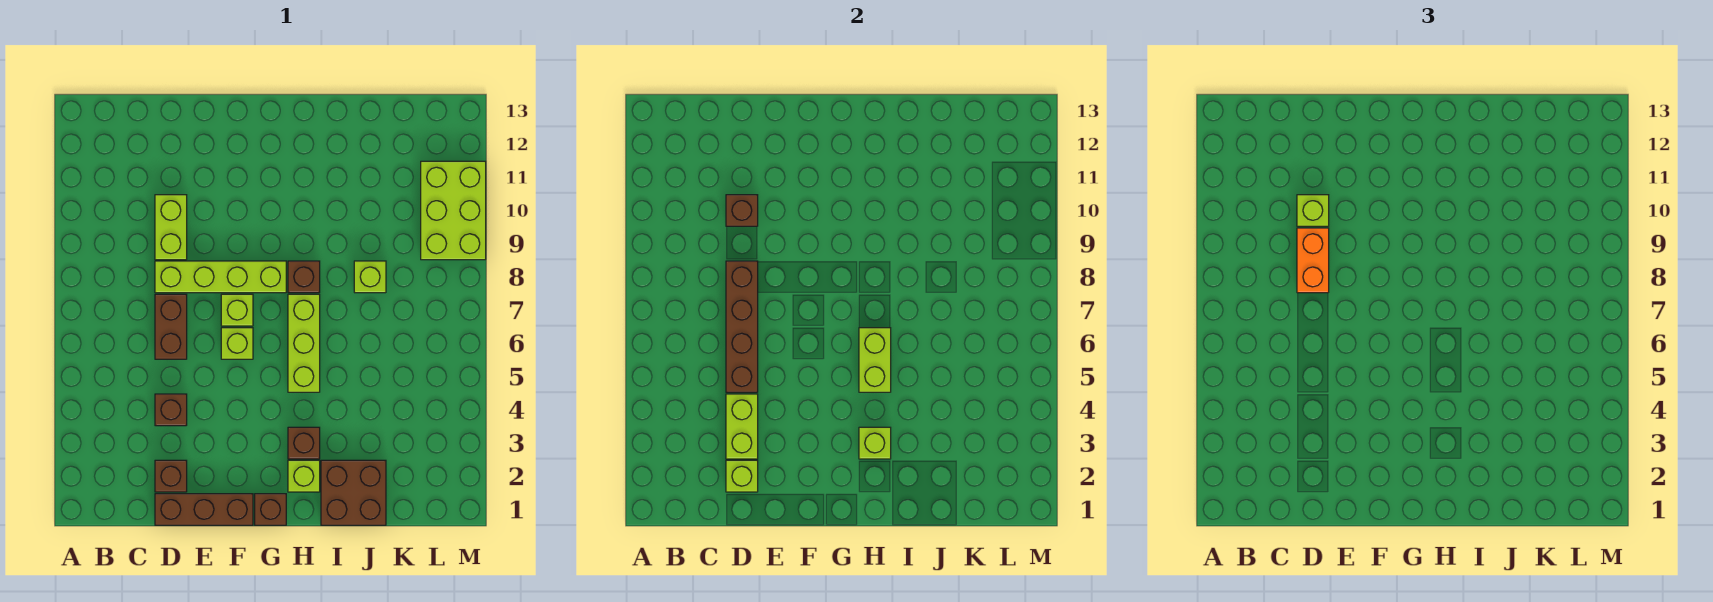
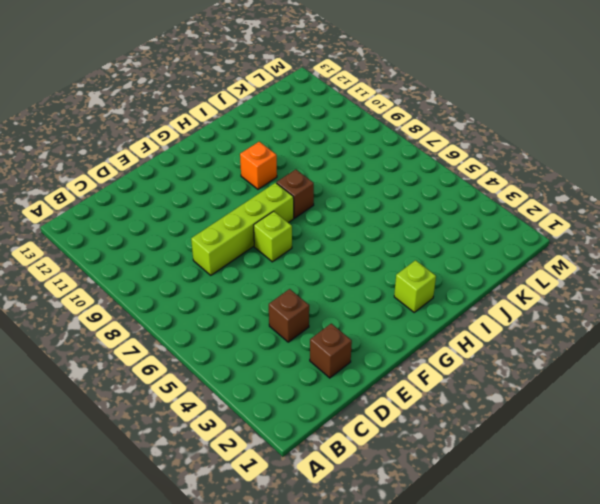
orange brick H10 level 1 -> none
none -> brown brick D1:F1 level 1
none -> brown brick D6:D7 level 1
none -> lime brick D9:D10 level 1

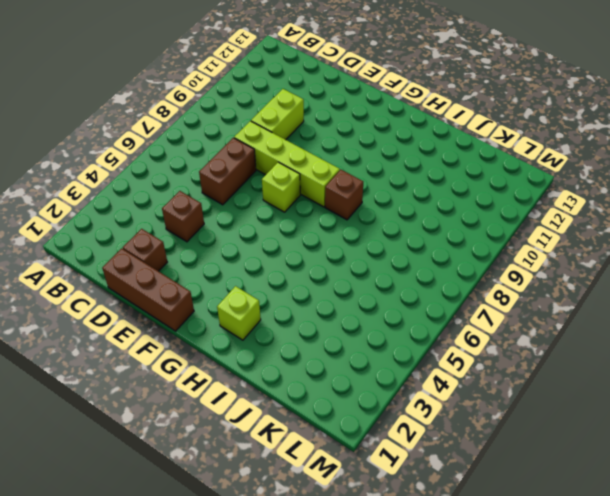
none -> lime brick F6 level 1
none -> brown brick G1 level 1
none -> brown brick H3 level 1

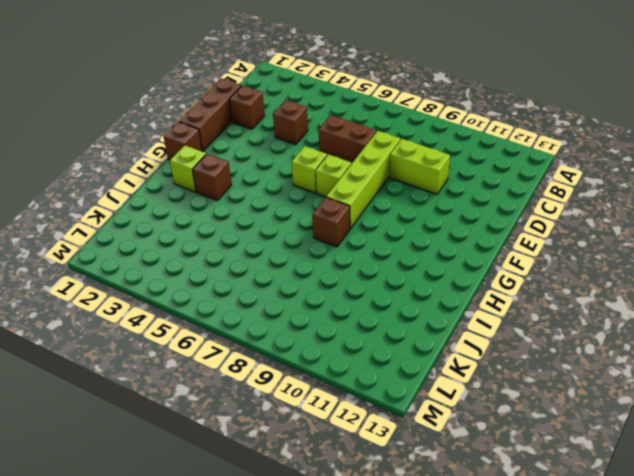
none -> lime brick H5:H7 level 1
none -> brown brick I1:J2 level 1
none -> lime brick J8 level 1

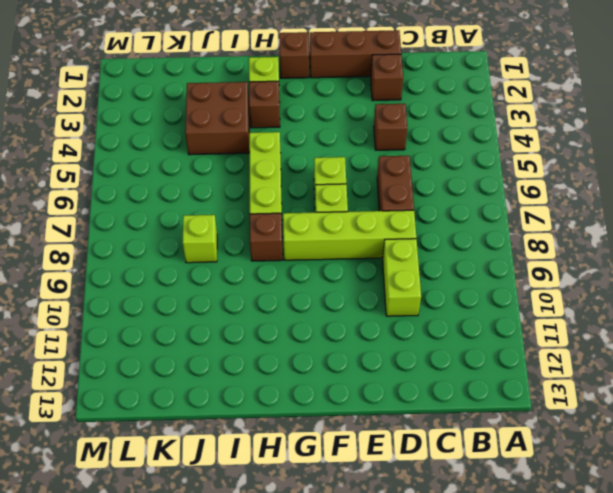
brown brick I3:J4 level 1 -> brown brick I1:J2 level 1
none -> lime brick L9:M11 level 1
none -> lime brick D2 level 2
none -> lime brick D3:D4 level 2

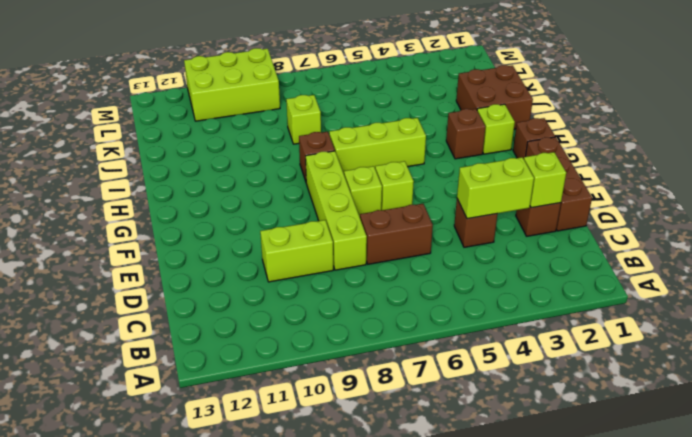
none -> brown brick D5:D8 level 2
none -> brown brick D10 level 2
none -> lime brick H3 level 2

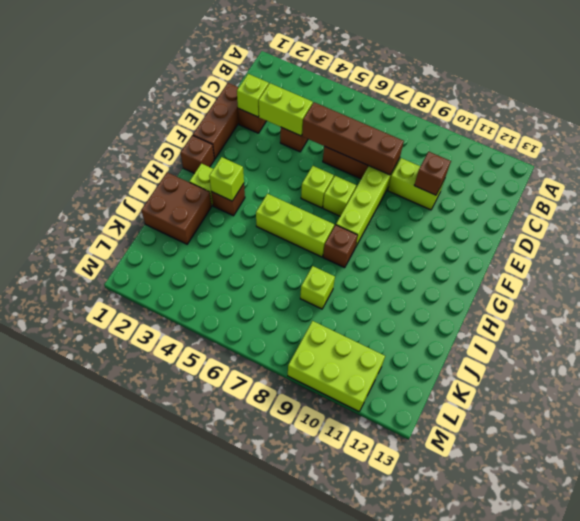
none -> lime brick H5:H6 level 2
none -> orange brick D8:D9 level 3
none -> lime brick D10 level 3

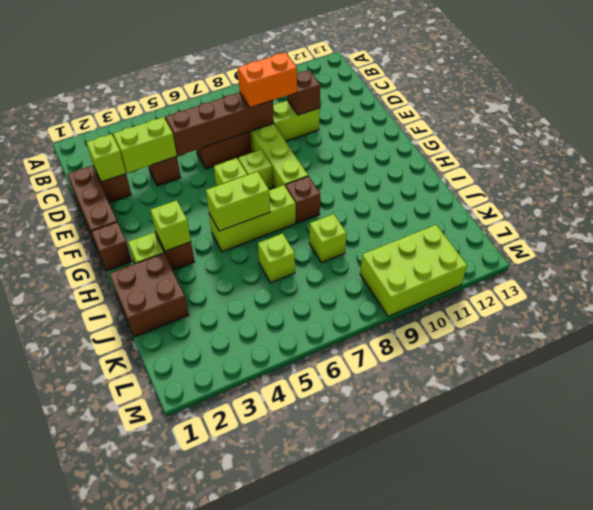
lime brick J6 level 1 -> lime brick D10 level 3

